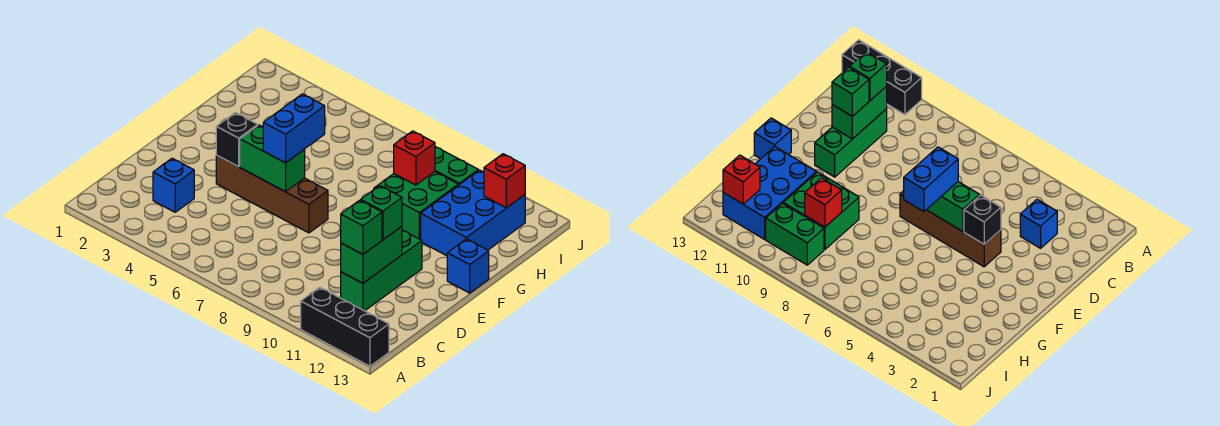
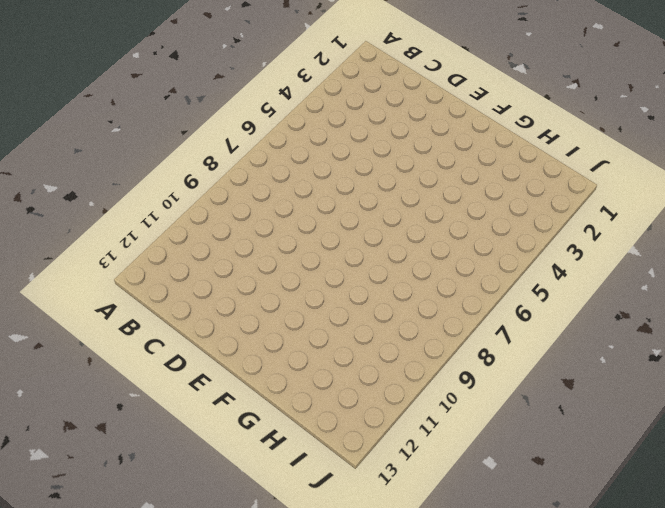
none -> black brick A11:A13 level 1
none -> blue brick C3 level 1
none -> green brick C11:E11 level 1

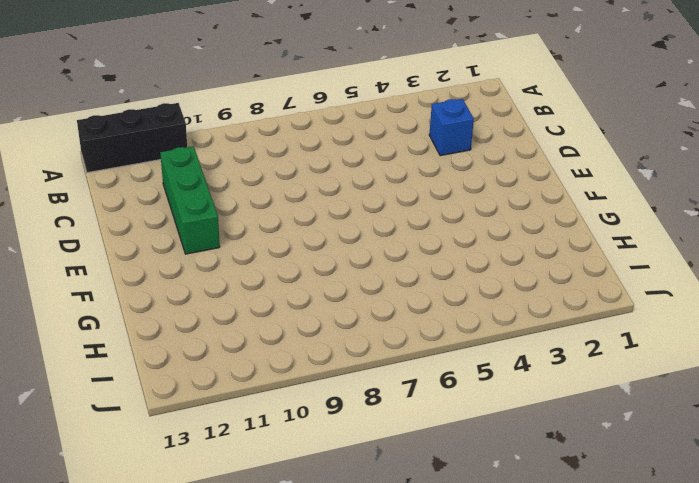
none -> brown brick E4:E7 level 1
none -> blue brick F13 level 1
none -> green brick G9:H10 level 1

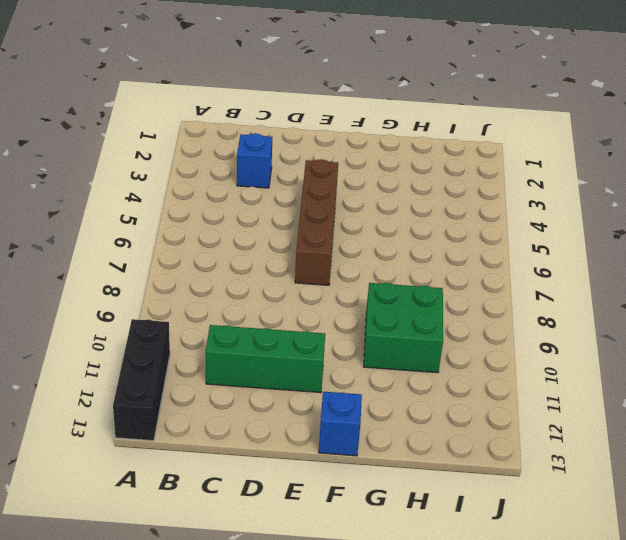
none -> blue brick G11:I12 level 1
none -> green brick I9:I10 level 1
none -> green brick C11:D11 level 2

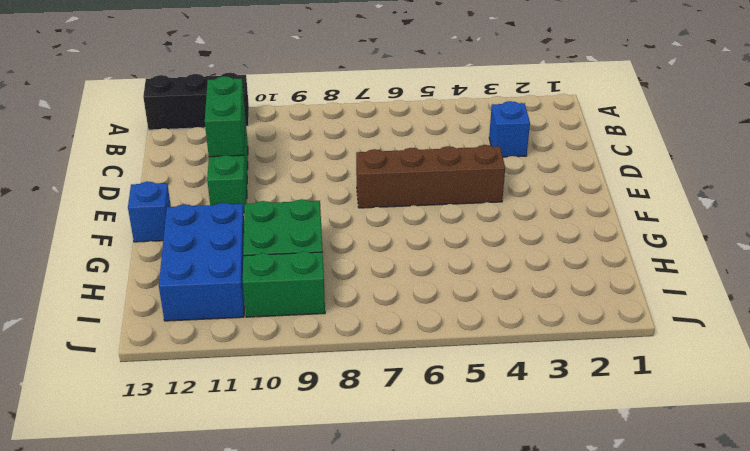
none -> black brick E4 level 2
none -> green brick E5:E6 level 2
none -> red brick H9 level 2

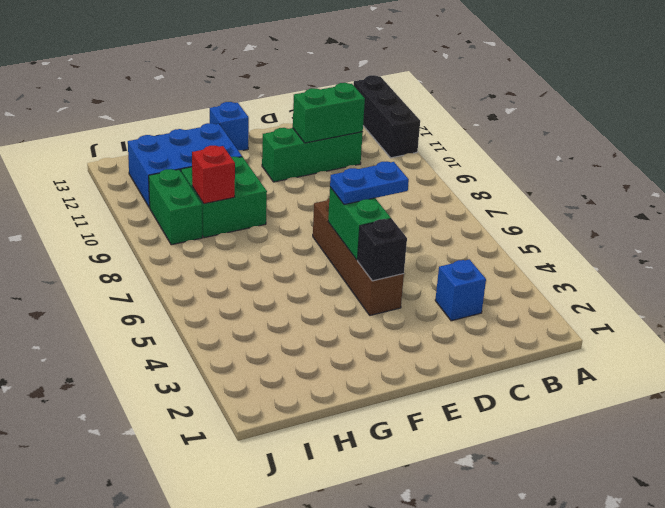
blue plate D6:E6 level 3 -> blue brick E6:F6 level 3
none -> red brick I12 level 2
none -> green brick C11 level 3
none -> green brick D11 level 3

